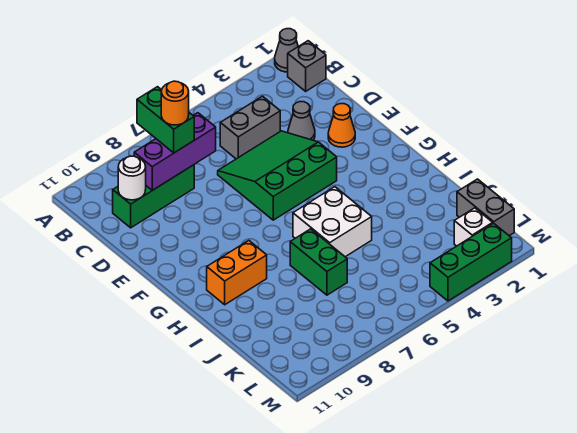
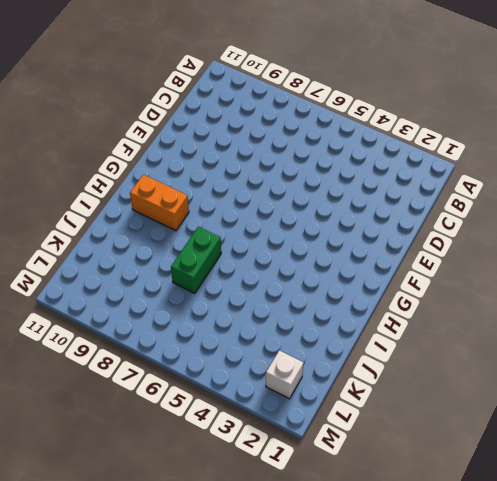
none -> grey cone A1 level 1
none -> grey brick B1 level 1
none -> grey brick C4:C5 level 1

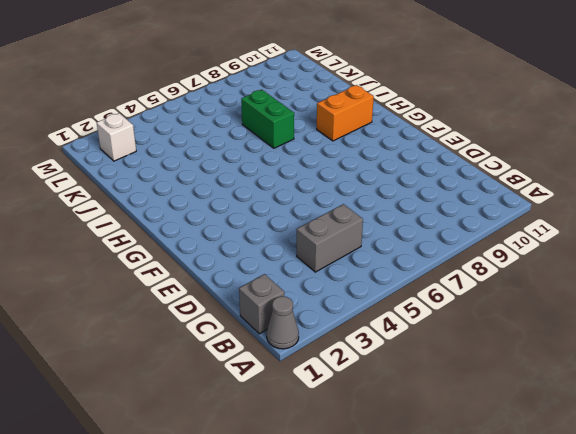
none -> green brick C8:C10 level 1
none -> grey cone D3 level 1
none -> green slope D4:F6 level 1 top F

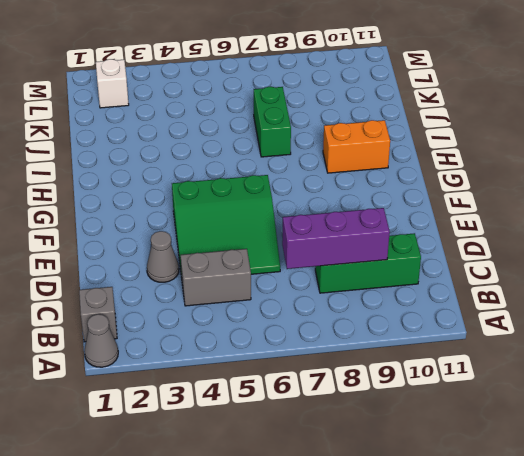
none -> orange cone E2 level 1
none -> white brick H5:I6 level 1
none -> grey brick K1:L1 level 1

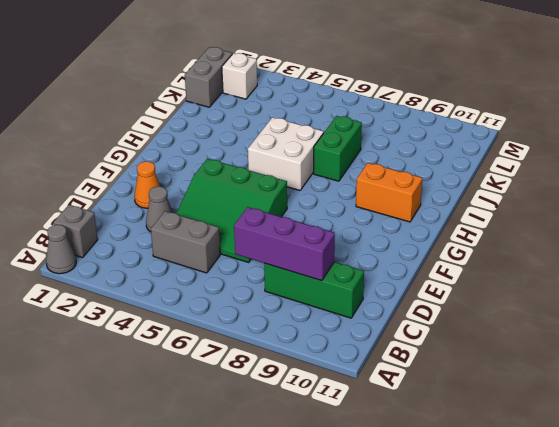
none -> green brick M2:M4 level 1
none -> white round brick C10 level 2
none -> green brick B8:C8 level 3

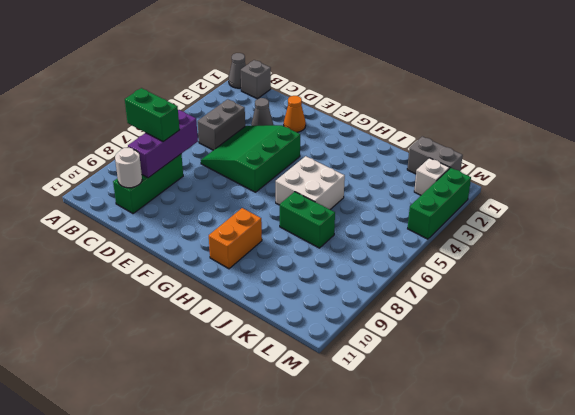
none -> orange round brick C8 level 4

